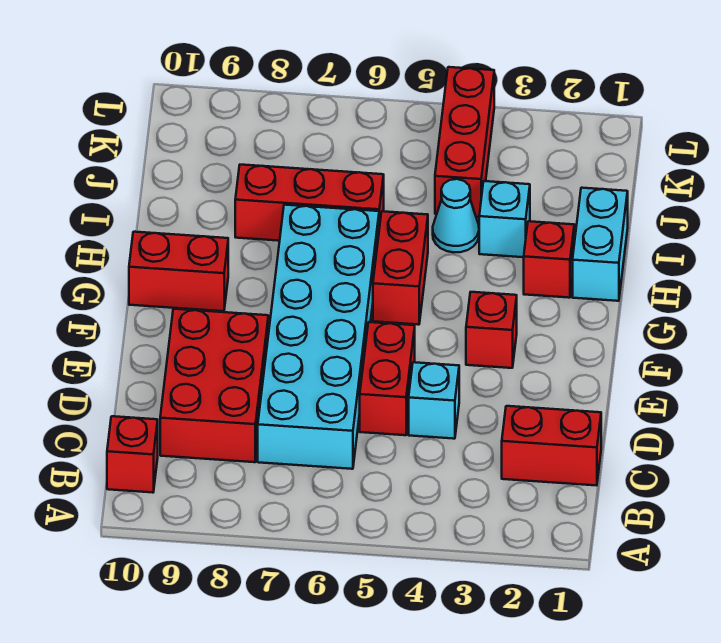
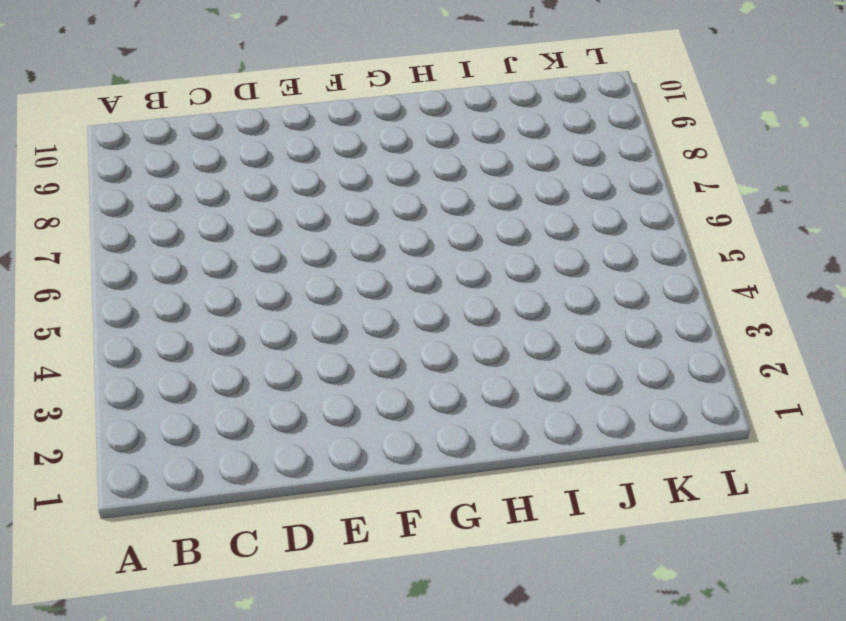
none -> red brick B10 level 1
none -> red brick C1:C2 level 1
none -> cyan brick C6:H7 level 1

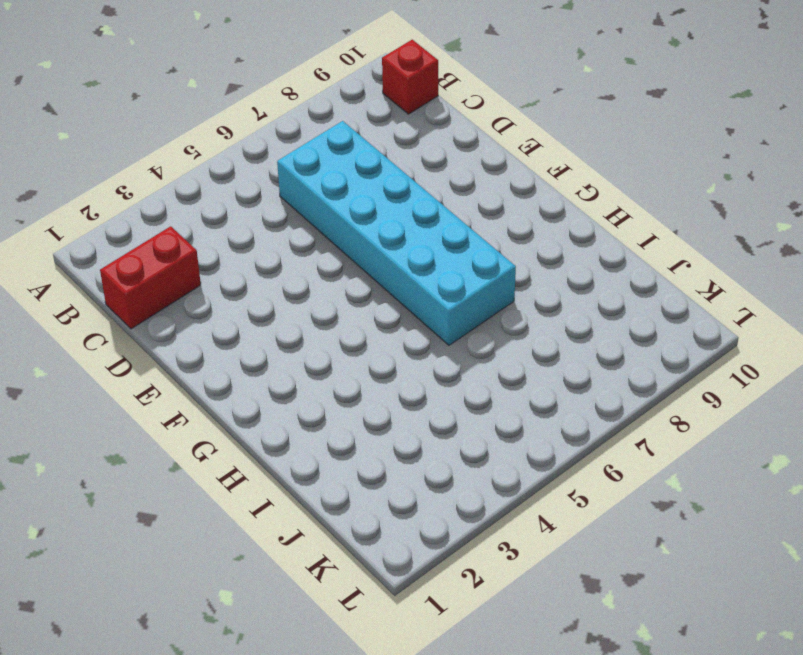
none -> red brick C8:E9 level 1
none -> cyan brick D4 level 1
none -> red brick D5:E5 level 1

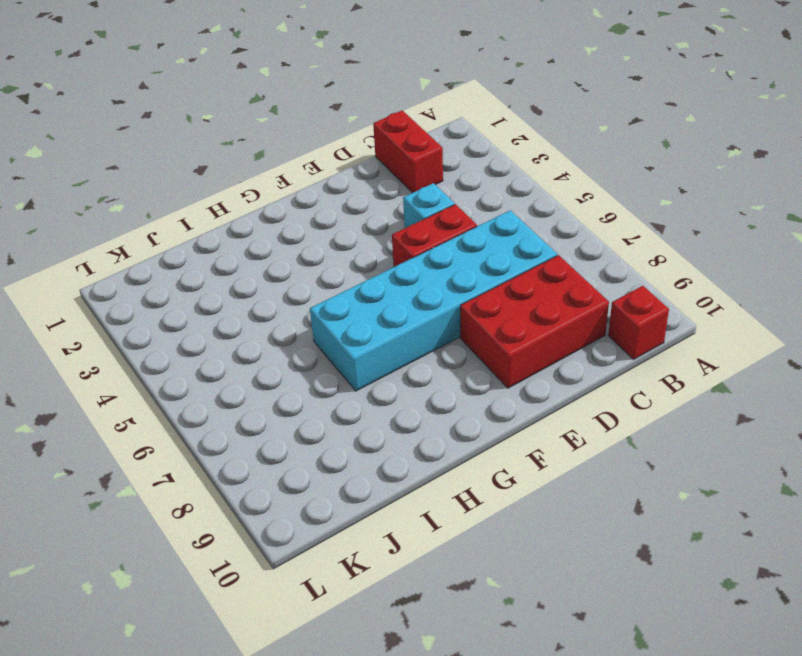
none -> red brick F3 level 1
none -> red brick G5:H5 level 1
none -> red brick G9:G10 level 1

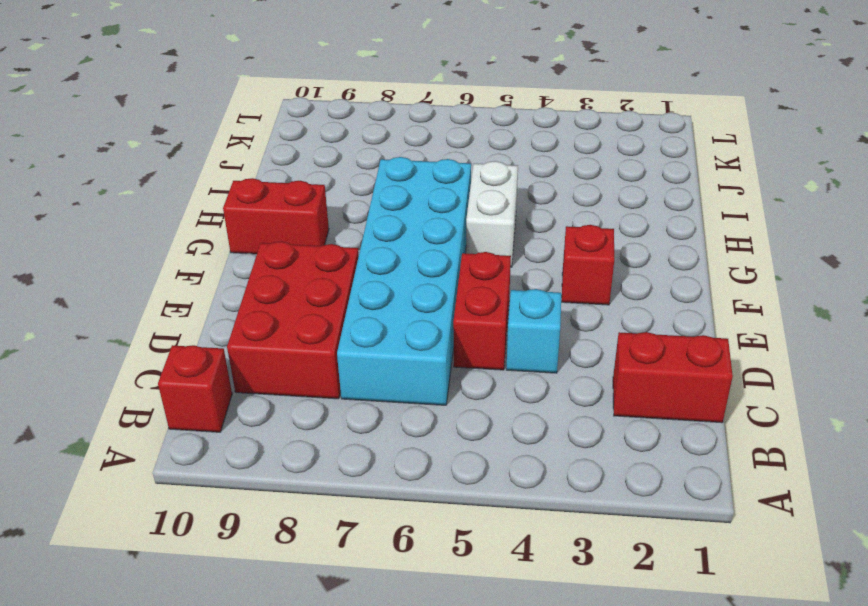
white brick G5:H5 level 1 -> red brick G5:H5 level 1
none -> cyan brick H1:I1 level 1
none -> red brick H2 level 1
none -> cyan brick I3 level 1

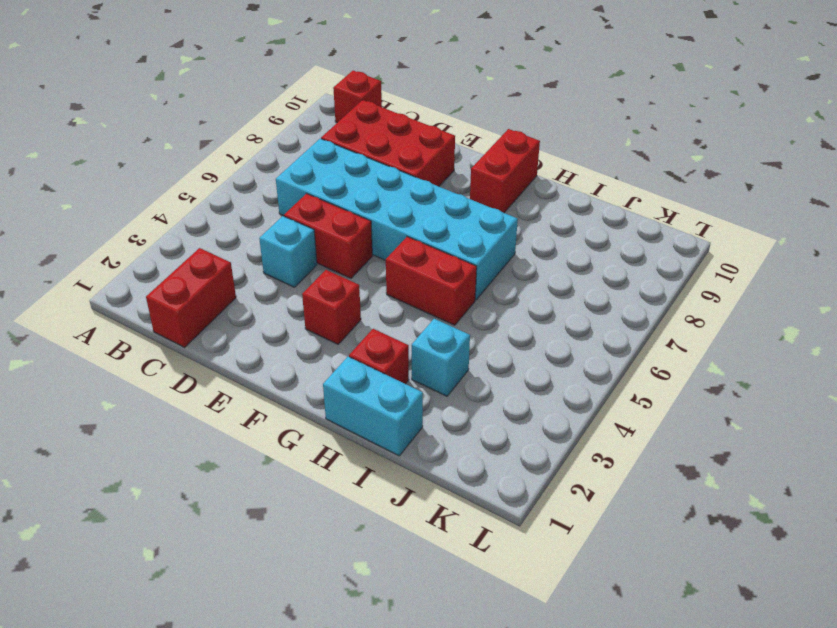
none -> cyan cone I4 level 1
none -> red brick I6:I8 level 1
none -> red brick J4:L4 level 1

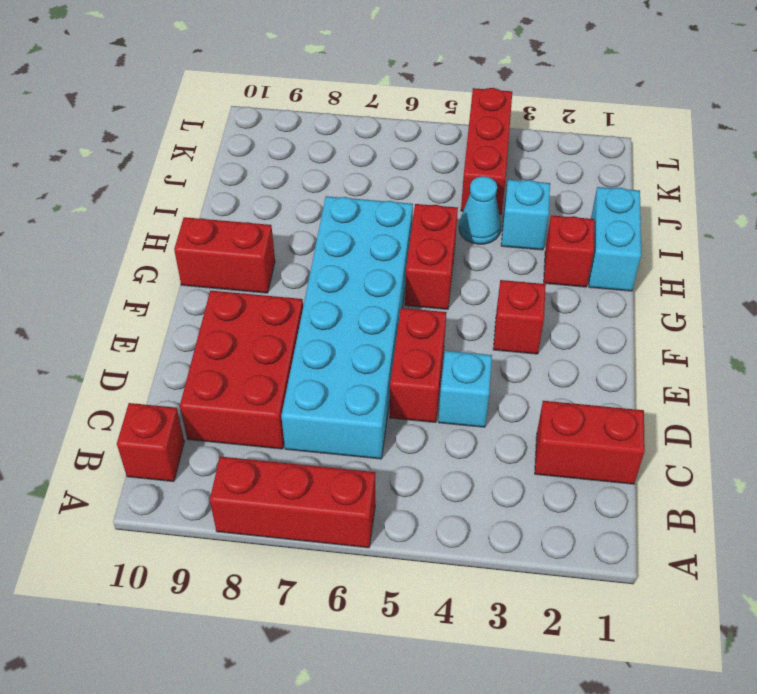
red brick A6:A8 level 1 -> red brick I6:I8 level 1

